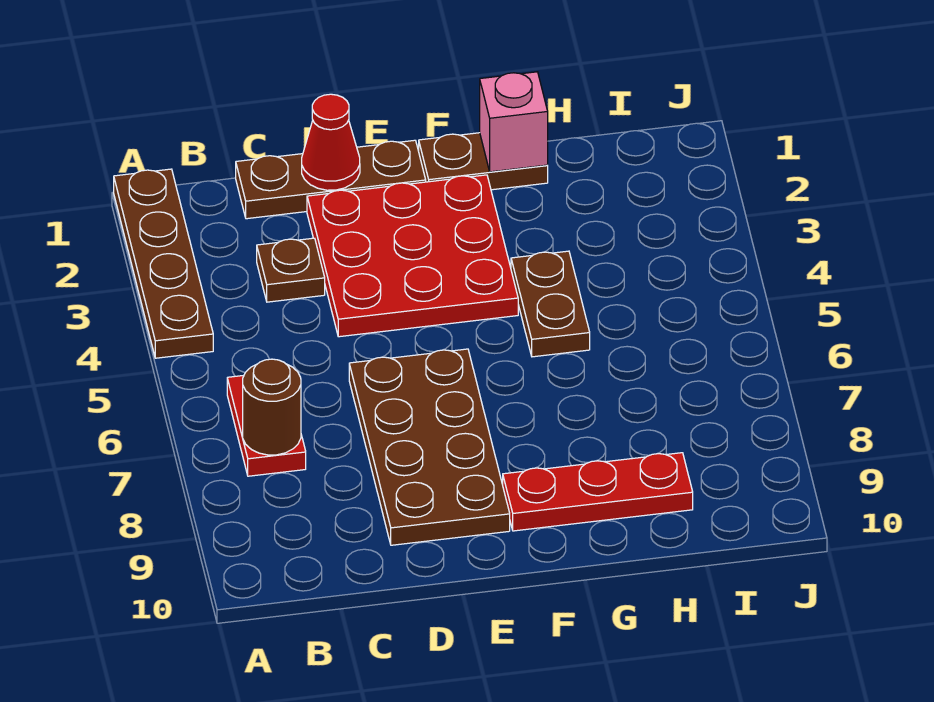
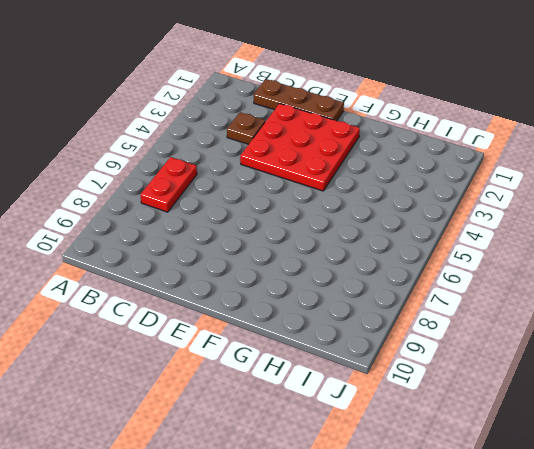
none -> brown plate A1:A4 level 1
none -> brown plate D6:E9 level 1
none -> brown plate F1:G1 level 1

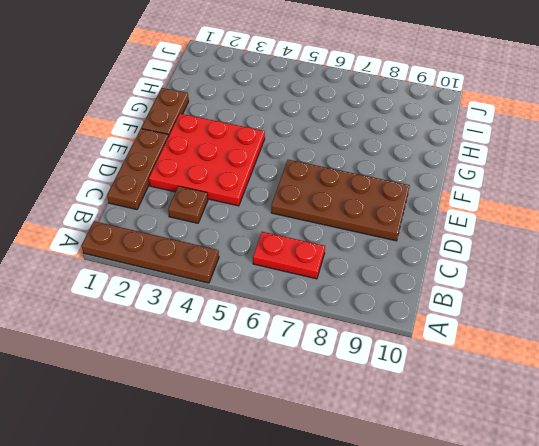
none -> red plate F9:H9 level 1
none -> brown plate G4:G5 level 1
none -> brown round brick B7 level 2

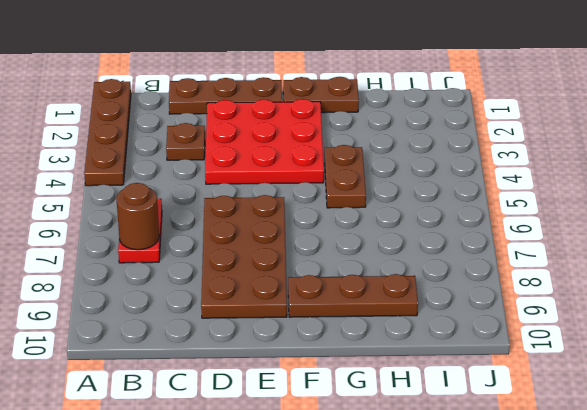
brown plate F9:H9 level 1 -> red plate F9:H9 level 1
none -> red cone D1 level 2
none -> pink brick G1 level 2

